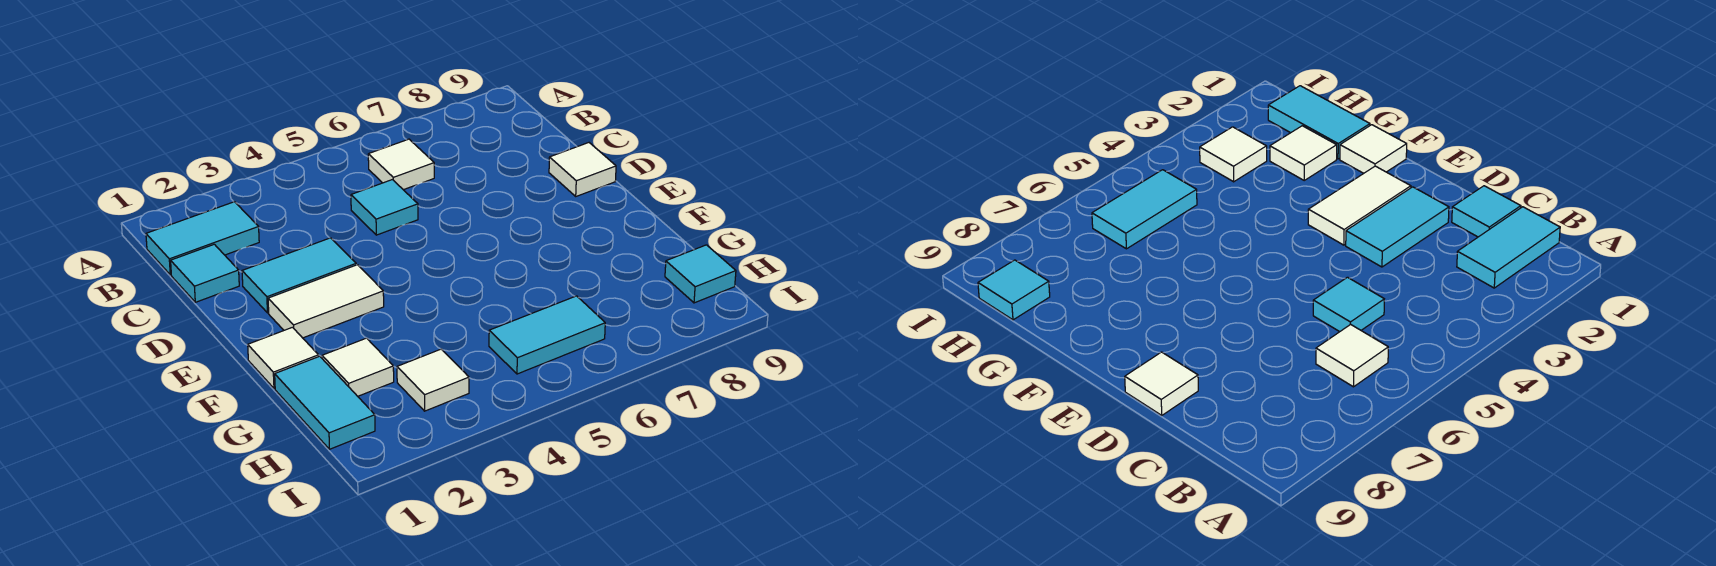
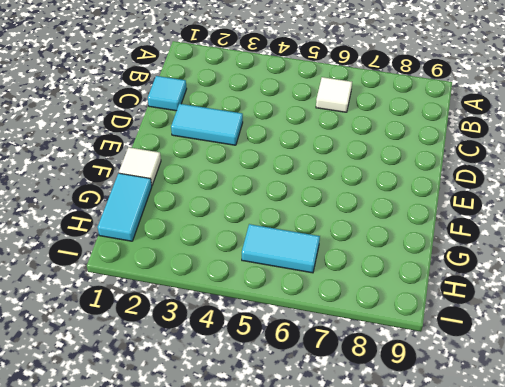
none -> cyan tile B1:B2 level 1
none -> cyan tile C5 level 1
none -> white tile D9 level 1

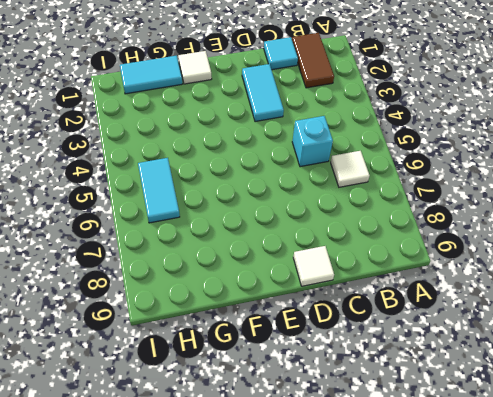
brown tile B1:B2 level 1 -> cyan tile B1:B2 level 1
cyan brick C5 level 1 -> cyan tile C5 level 1
none -> white tile E2:E3 level 1
none -> white tile G2 level 1
none -> white tile H3 level 1

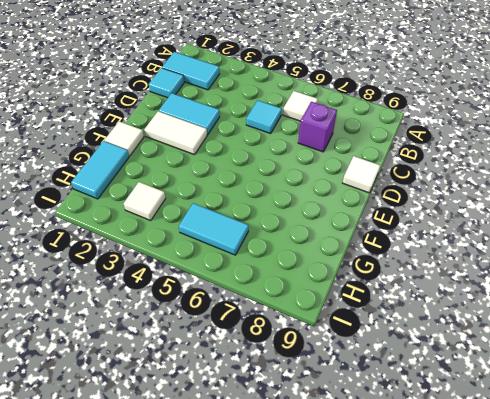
purple brick C7 level 1 -> none
none -> white tile G2 level 1
none -> cyan tile H9 level 1

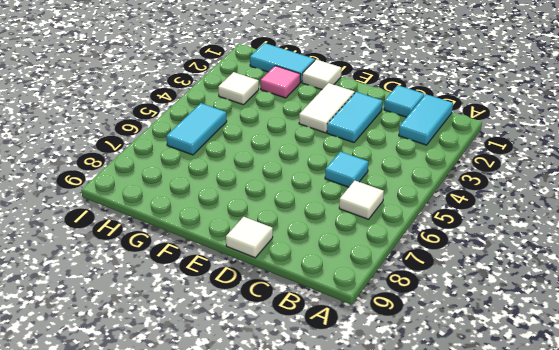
pink tile G2 level 1 -> white tile G2 level 1
none -> cyan tile H9 level 1

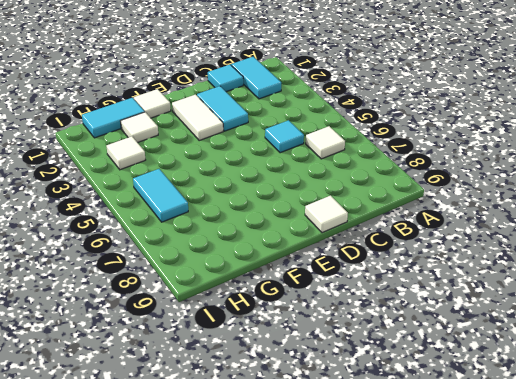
none -> cyan tile H9 level 1

